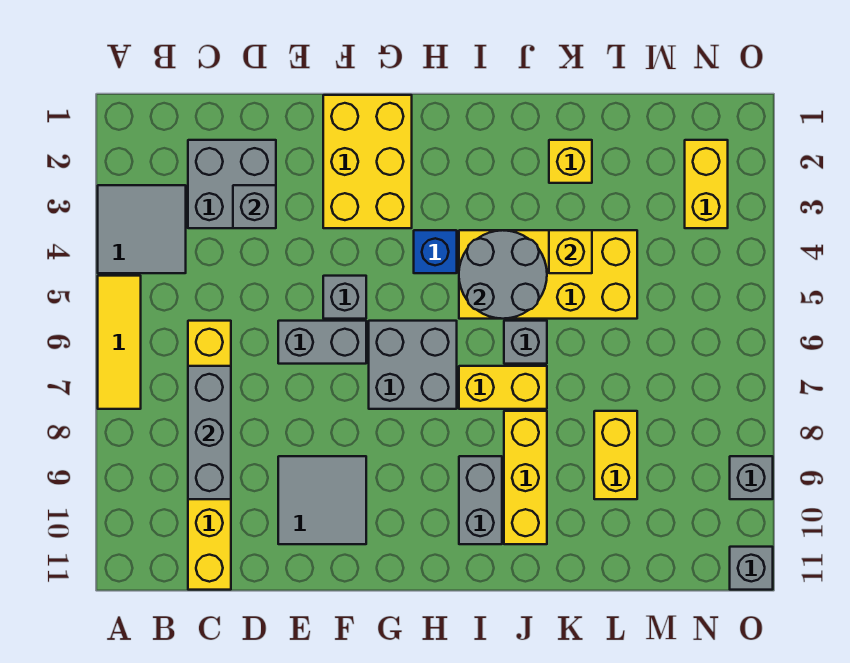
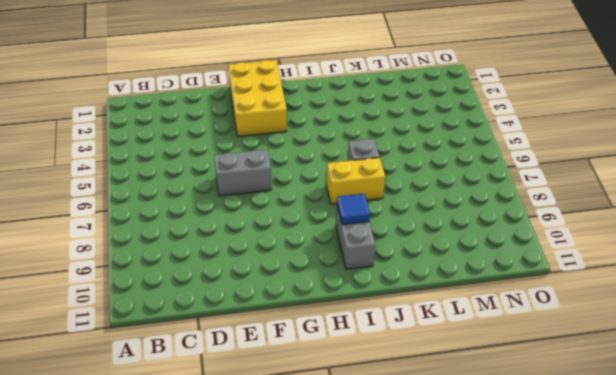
blue tile I9 level 2 -> none
none -> grey tile A3:B4 level 1
none -> yellow tile A5:A7 level 1
none -> grey brick C2:D3 level 1

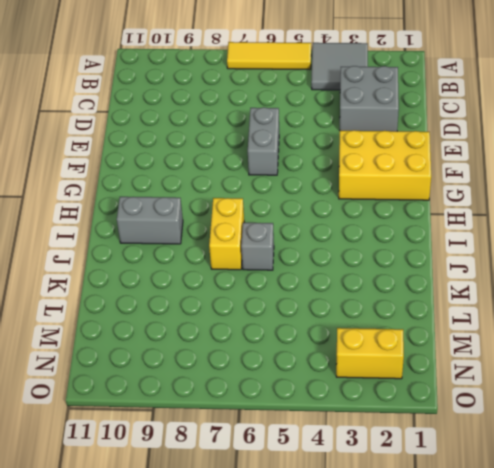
none -> yellow brick C6:C11 level 1
none -> grey tile E9:F10 level 1
none -> grey brick F5 level 1

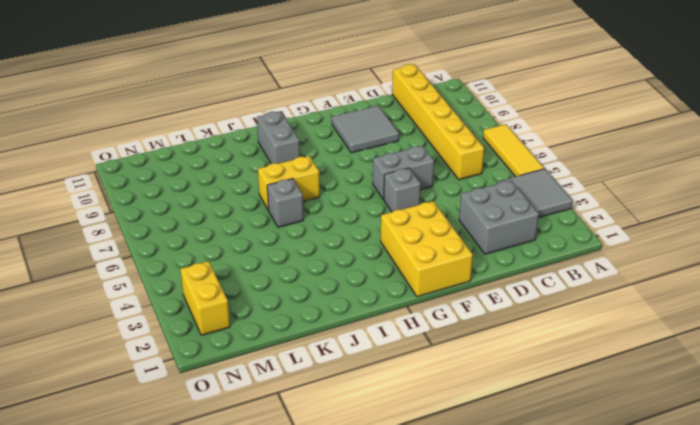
none -> grey brick G6:H7 level 1
none -> blue brick H4 level 1
none -> yellow brick I4:L5 level 1

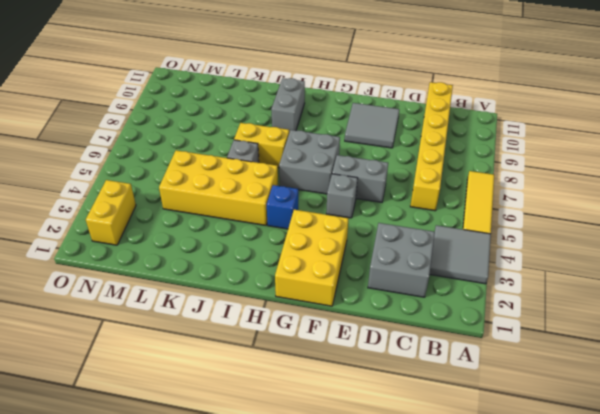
none -> yellow brick J8:J10 level 1
none -> yellow brick K2 level 1
none -> yellow brick L8:L9 level 1

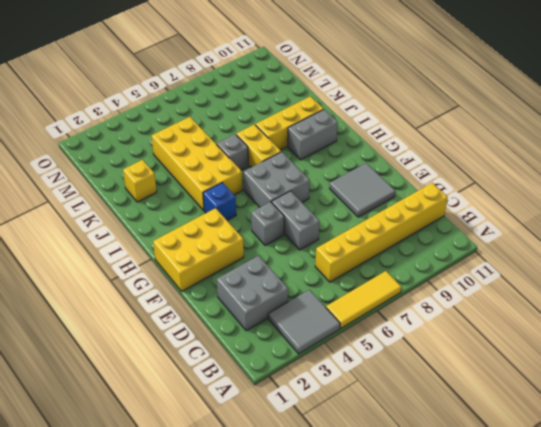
none -> yellow brick L8:L9 level 1
none -> yellow brick N2:N3 level 1
none -> grey brick O9 level 1

